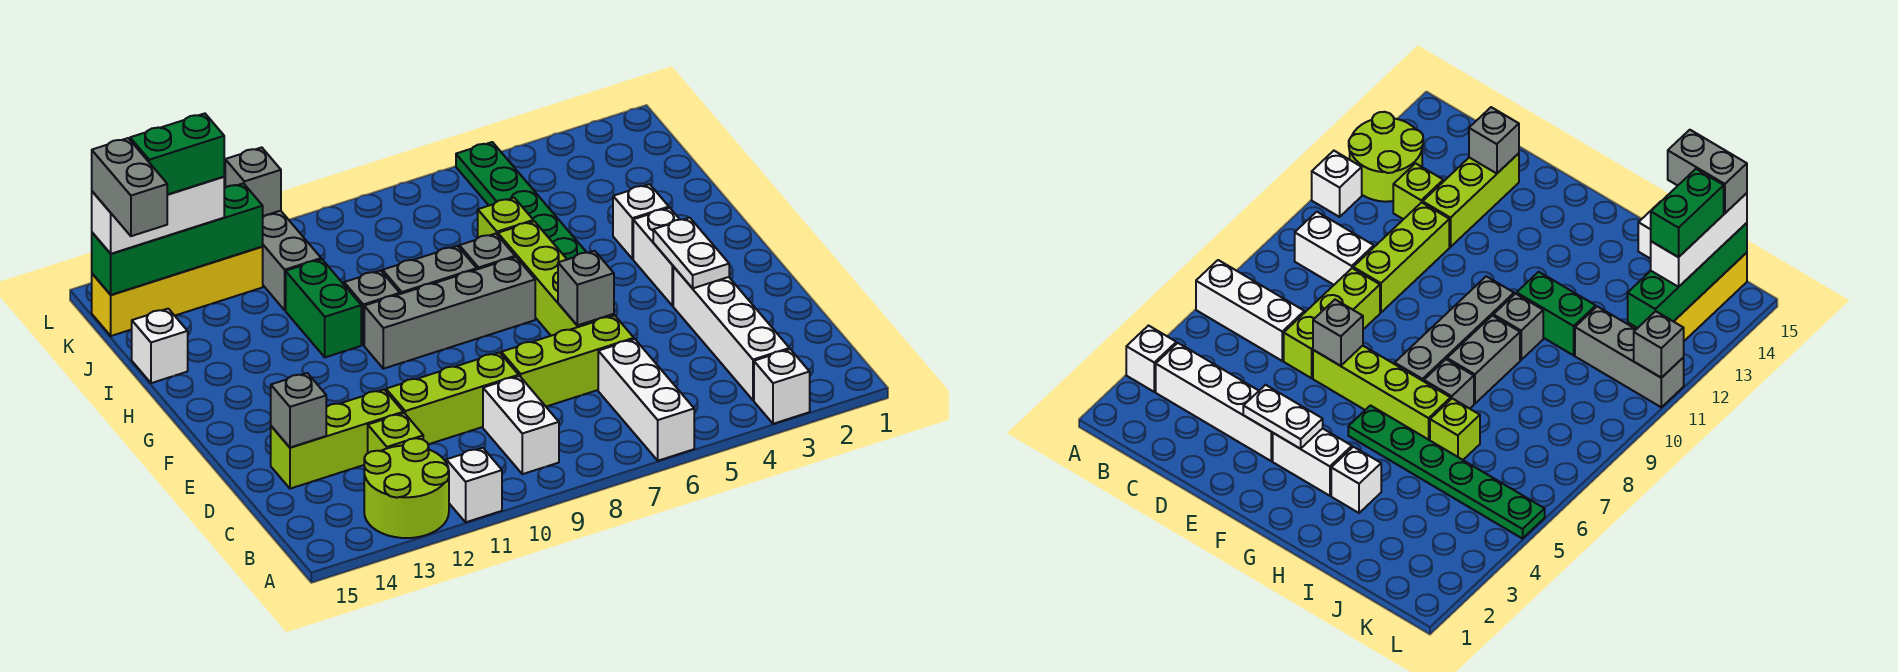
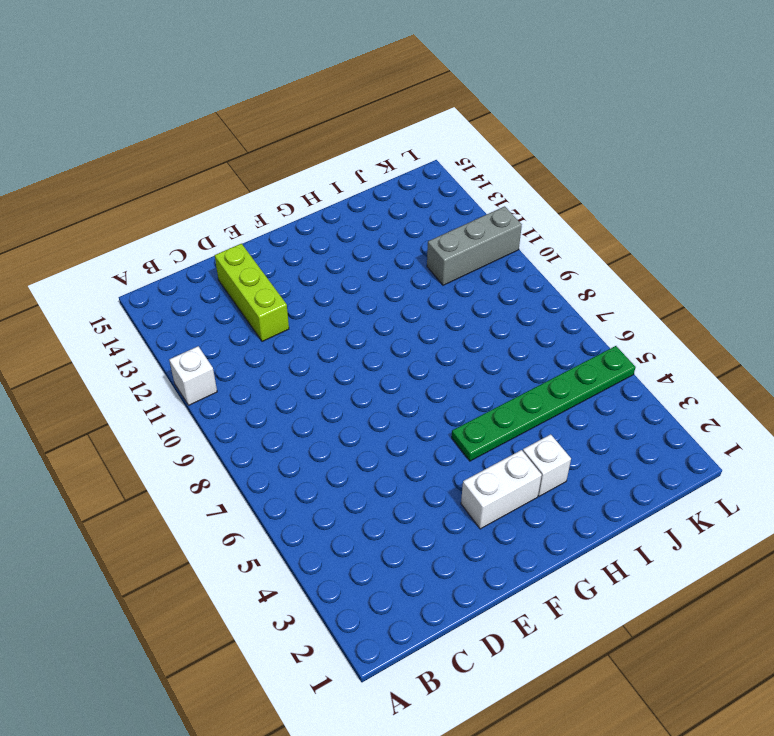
none -> white brick A3 level 1
none -> white brick A6:C6 level 1
none -> lime round brick A12:B13 level 1
none -> white brick B3:E3 level 1

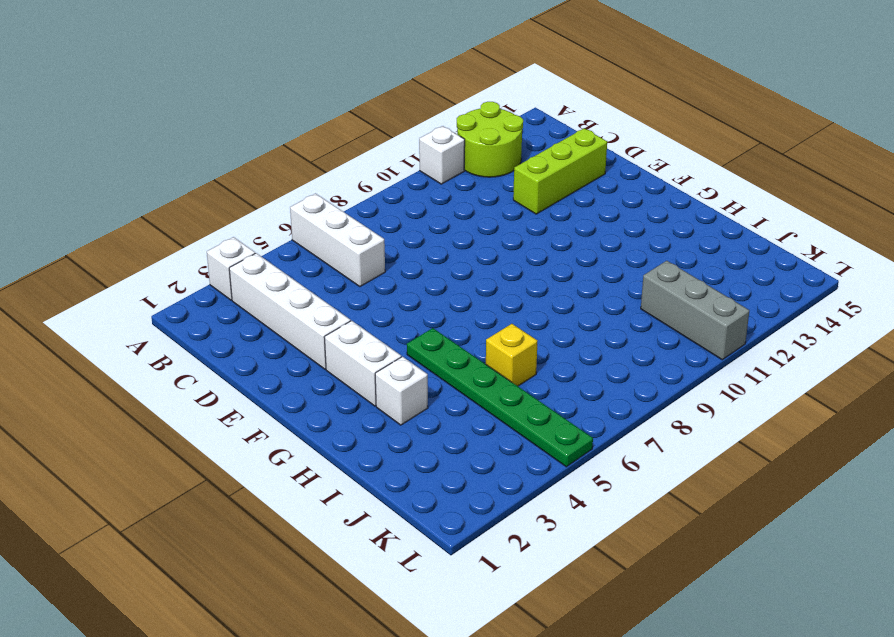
yellow brick I6 level 1 -> lime brick I6 level 1
none -> white brick B9:C9 level 1
none -> lime brick C12 level 1
none -> lime brick D6:D8 level 1
none -> lime brick D9:D11 level 1

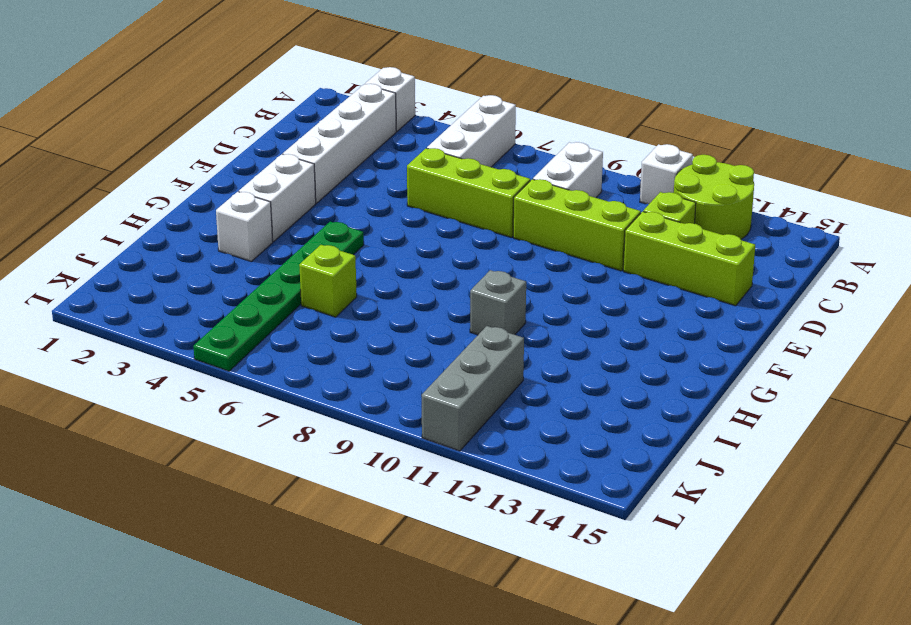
none -> lime brick E6:H6 level 1
none -> grey brick G7:G10 level 1
none -> grey brick H7 level 1
none -> grey brick H8:H9 level 1

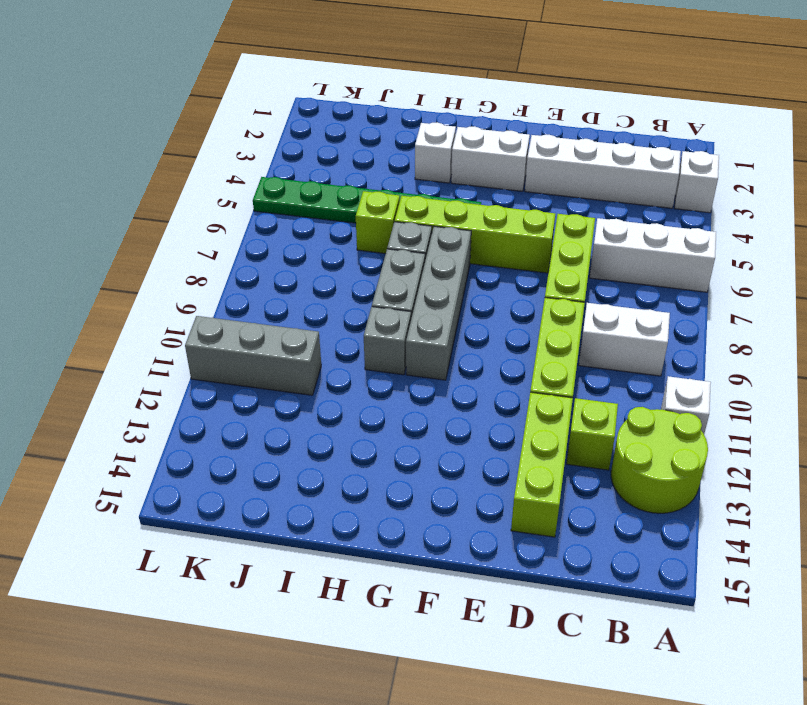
none -> green brick H11:I11 level 1
none -> white brick I15 level 1
none -> yellow brick K12:K15 level 1
none -> grey brick D14 level 2

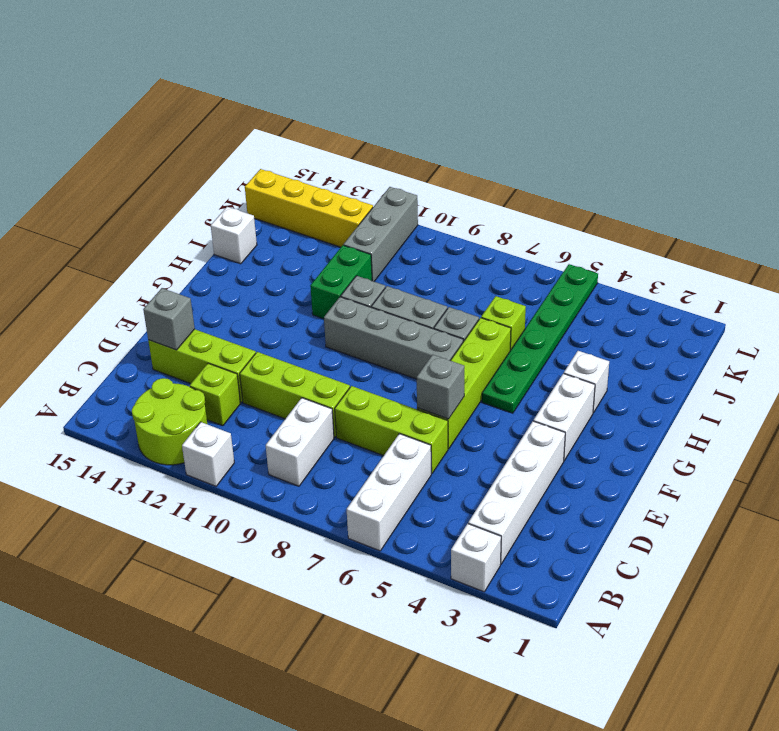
none -> white plate E3:F3 level 2
none -> green brick K12:K15 level 2
none -> grey brick L11 level 2
none -> white brick K13:K15 level 3

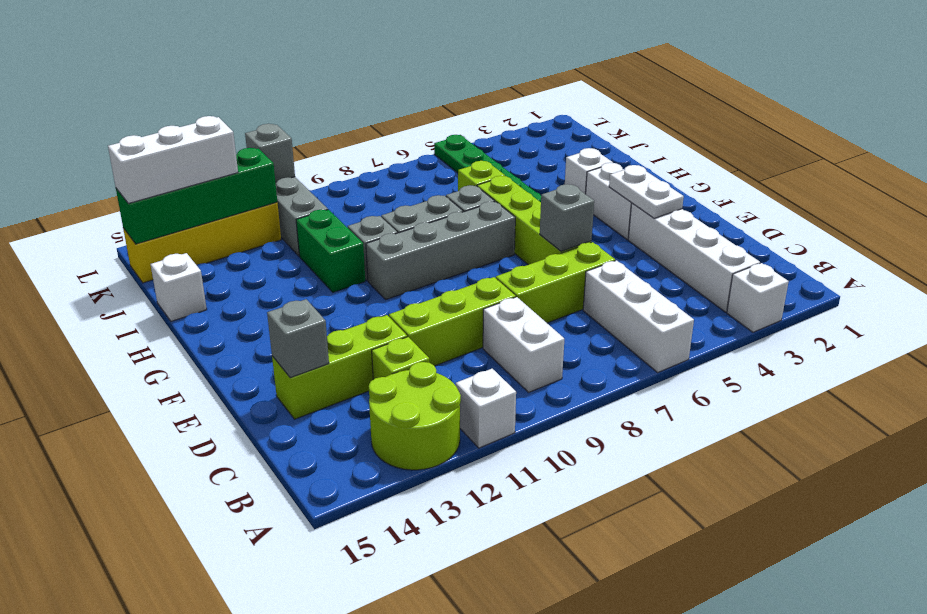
none -> grey brick J15:K15 level 4
none -> green brick K13:K14 level 4

